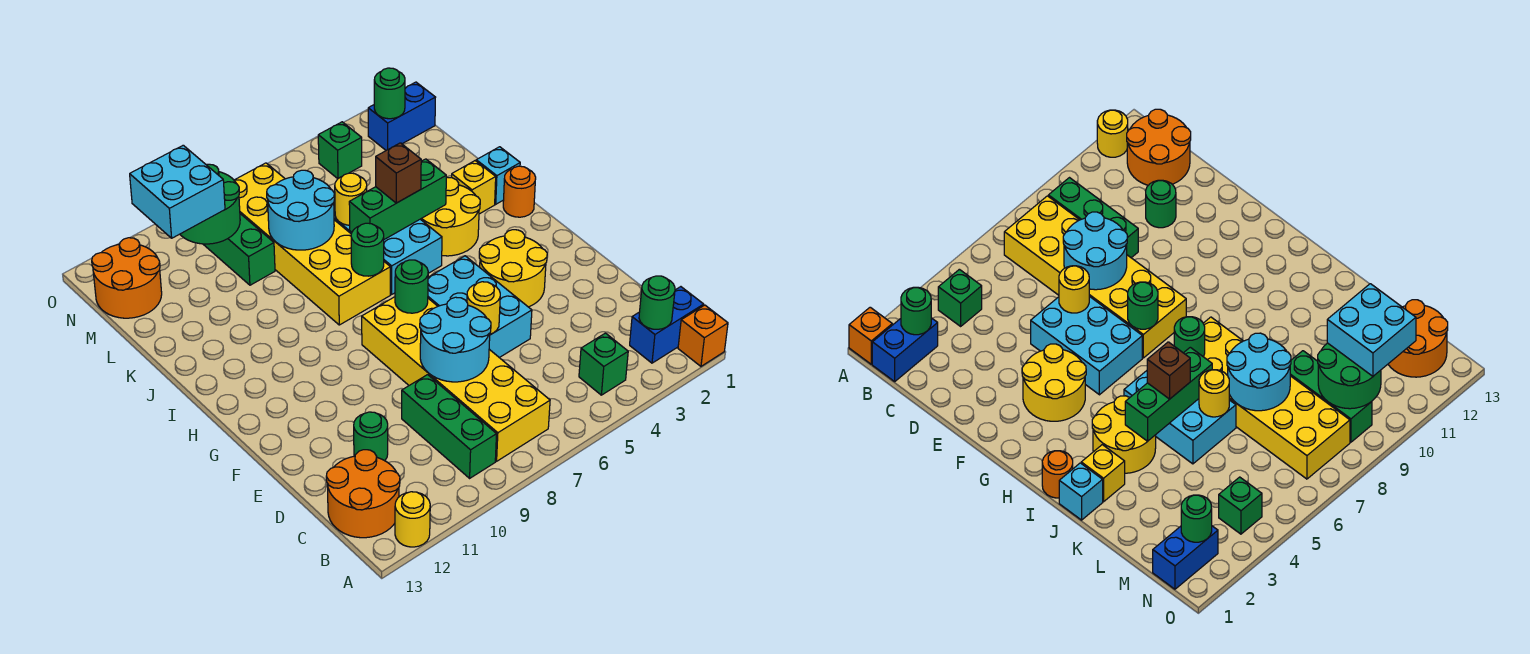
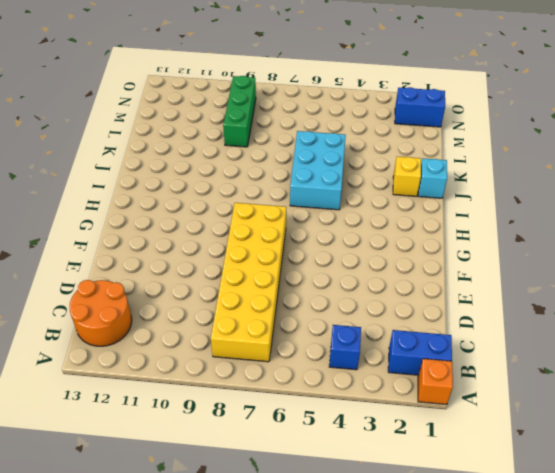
blue brick B4 level 1 -> green brick B4 level 1
none -> yellow round brick A12 level 1
none -> green brick B9:D9 level 1
none -> green round brick D11 level 1
none -> cyan brick E5:G6 level 1

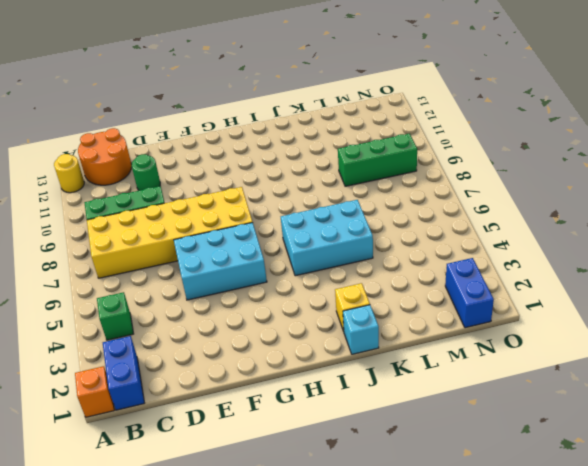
none -> yellow round brick F3:G4 level 1
none -> orange round brick I1 level 1
none -> yellow round brick I3:J4 level 1
none -> yellow brick I7:N8 level 1

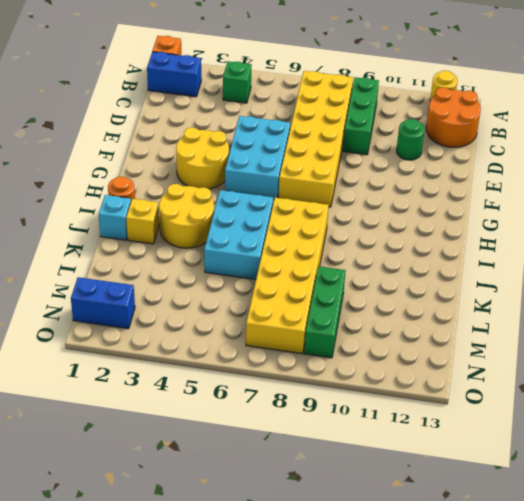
none -> orange round brick M12:N13 level 1
none -> green brick N4 level 1
none -> green round brick B2 level 2
none -> cyan round brick D7:E8 level 2

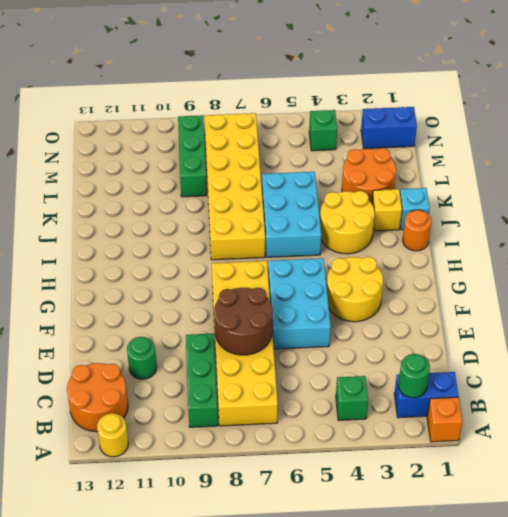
brown round brick D7:E8 level 2 -> cyan round brick D7:E8 level 2
orange round brick K2:L3 level 1 -> orange round brick M12:N13 level 1
none -> yellow round brick E6 level 2
none -> green round brick G7 level 2
none -> green round brick I7 level 2
none -> green brick J4:J6 level 2

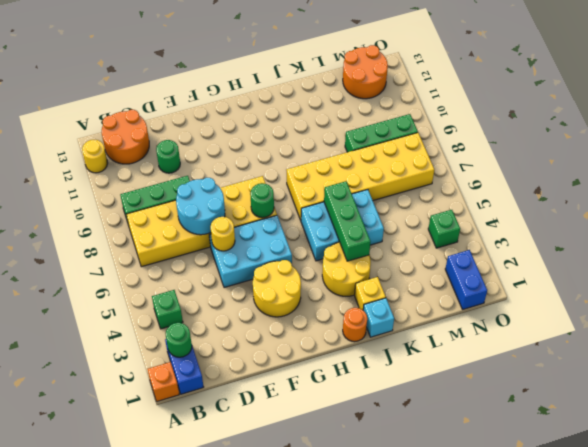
none -> green round brick I7 level 2
none -> yellow round brick K6 level 2
none -> cyan round brick K7:L8 level 2
none -> green round brick M9:N10 level 2

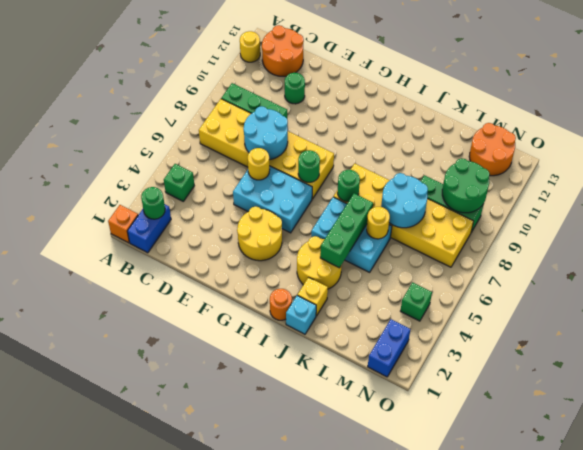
none -> green round brick N2 level 2
none -> brown brick J5 level 3
none -> cyan brick M10:N11 level 3

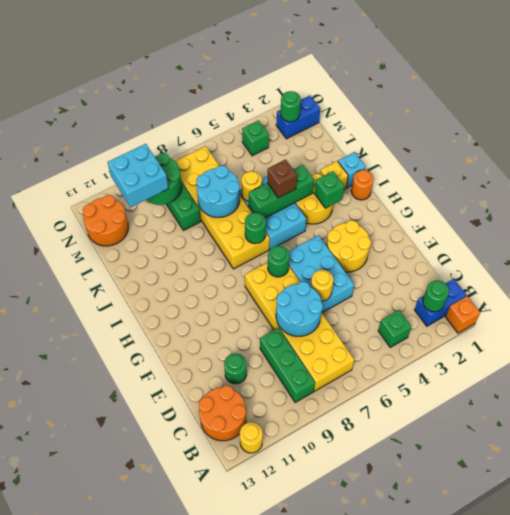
green brick I3 level 2 -> none

